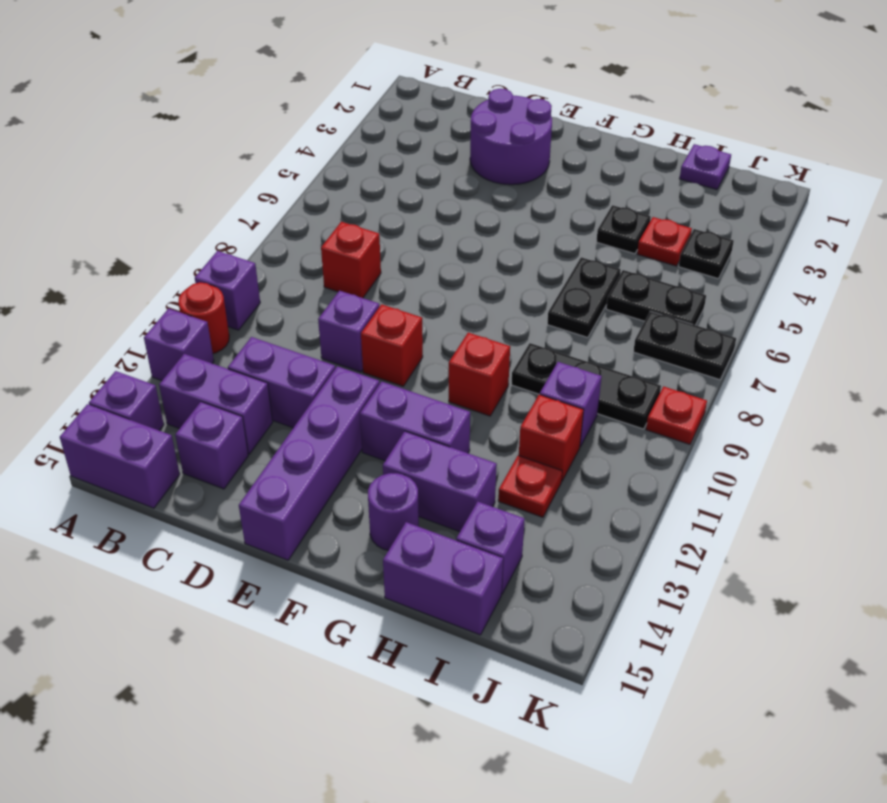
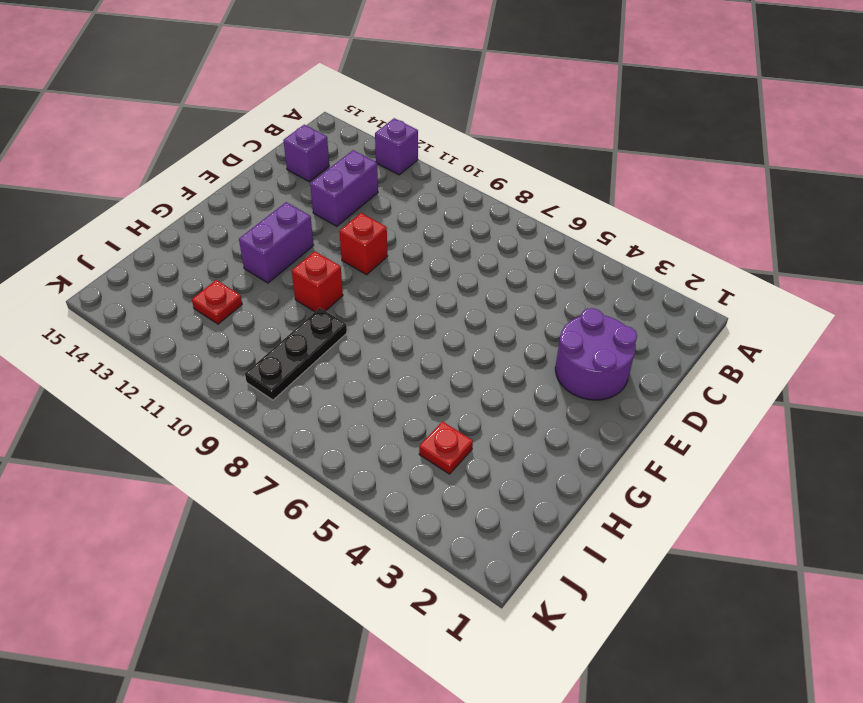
none -> purple brick A10 level 1
none -> red round brick A11 level 1
none -> purple brick A14 level 1
none -> purple brick A15:B15 level 1

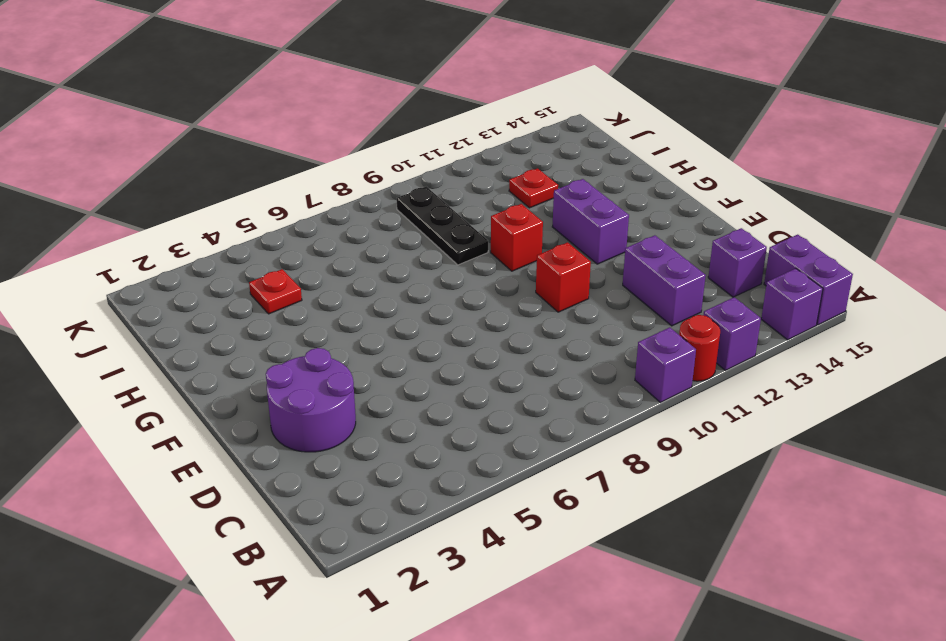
none -> purple brick B13:C13 level 1
none -> red brick C8 level 1
none -> purple brick D10 level 1
none -> purple brick E12:E15 level 1

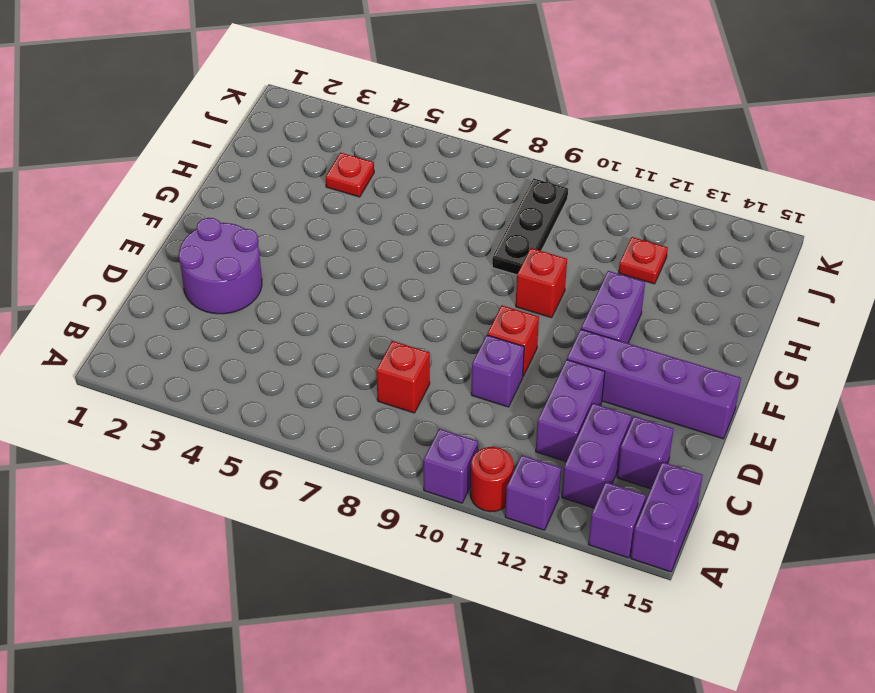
none -> purple brick G13:H13 level 1
none -> purple round brick G14 level 1
none -> black plate H4 level 1
none -> black plate H6:H7 level 1

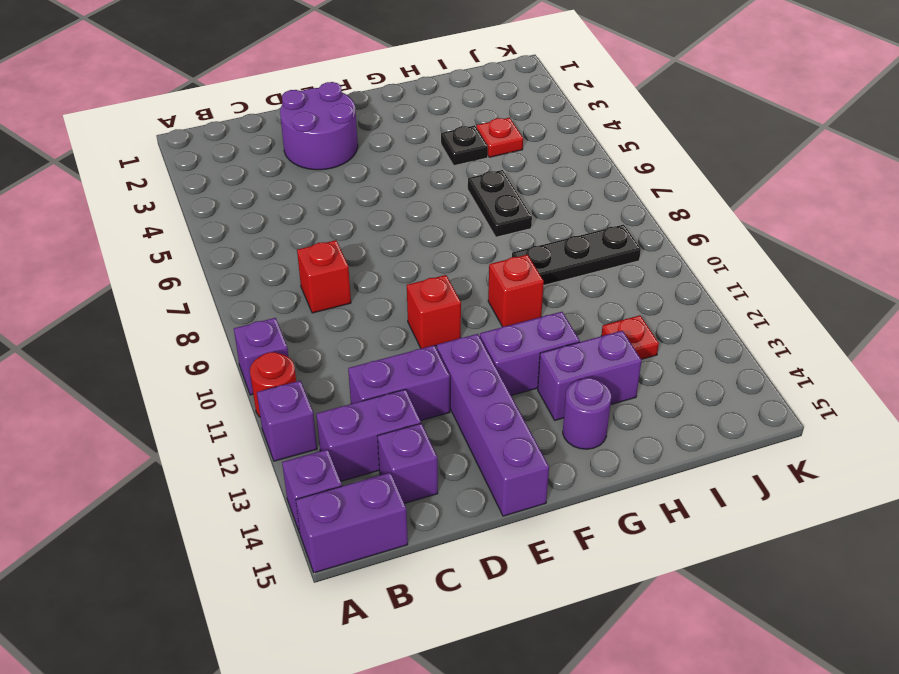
none -> purple brick D10 level 1
none -> purple brick H15:I15 level 1
none -> purple plate I1 level 1
none -> black plate I6:J6 level 1

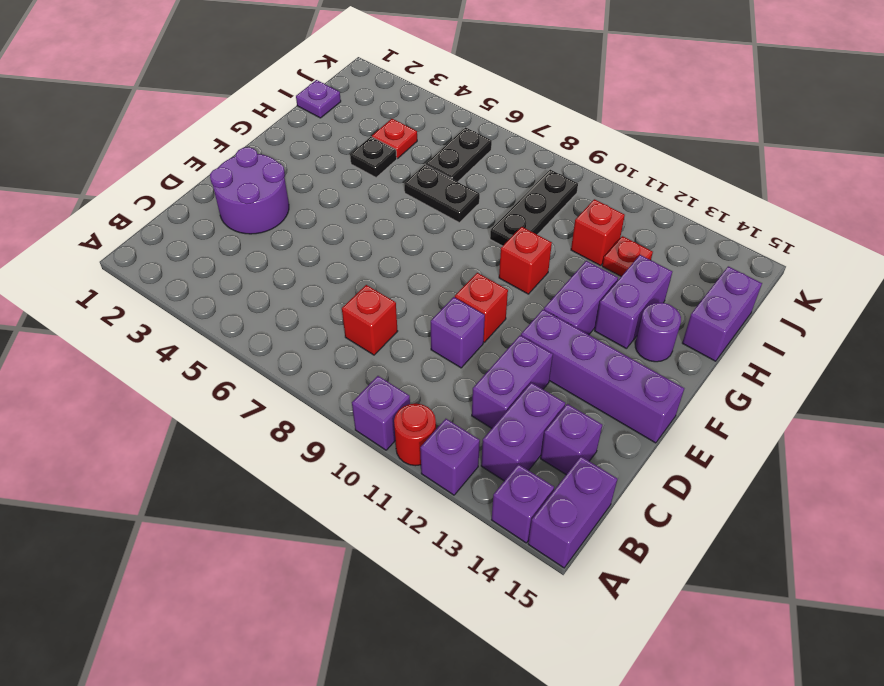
none -> purple brick I10 level 1
none -> purple brick I14 level 1
none -> black plate J4 level 1
none -> black plate J7:K7 level 1

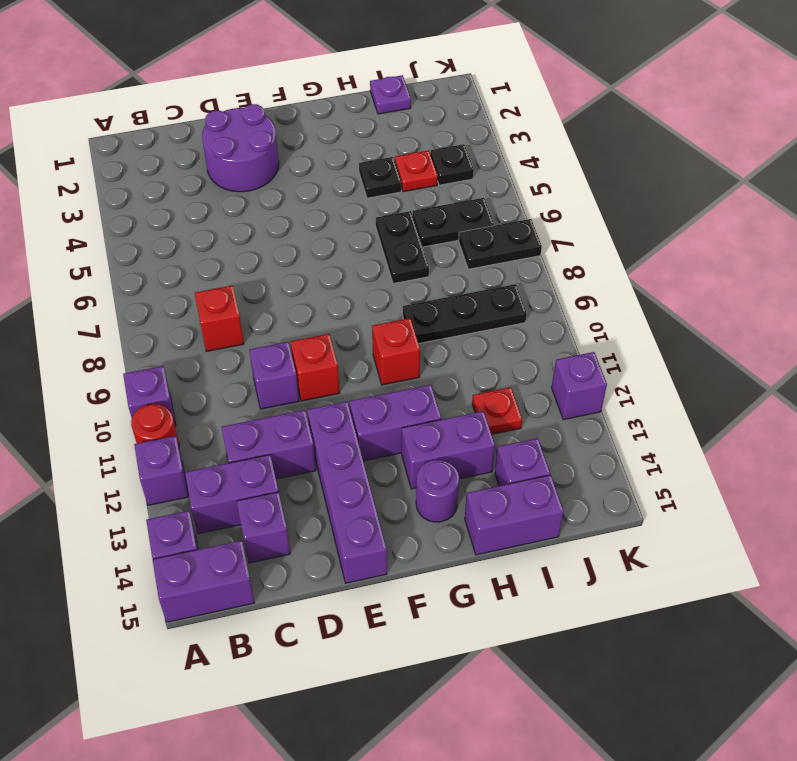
purple brick K12 level 1 -> purple brick I10 level 1
none -> red brick I11 level 1
none -> red plate K9 level 1

